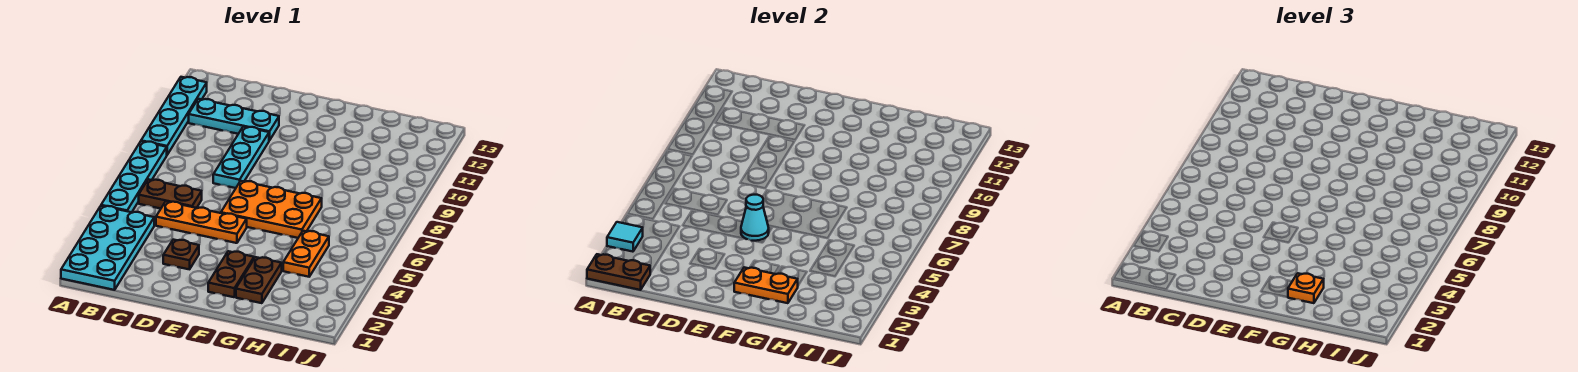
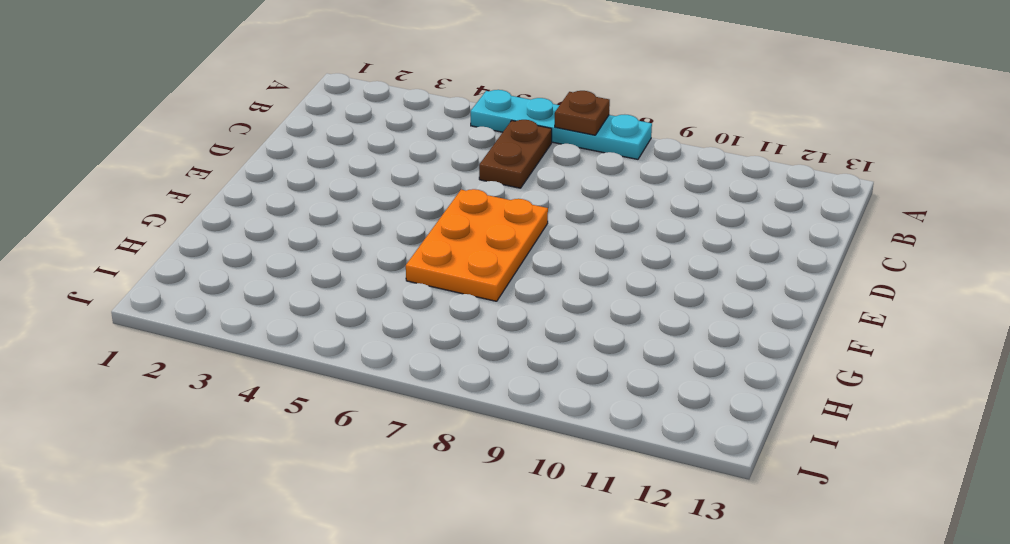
brown plate A7 level 2 -> brown plate D3 level 1
none -> cyan plate A1:B4 level 1
none -> cyan plate A9:A12 level 1
none -> cyan plate B11:D11 level 1

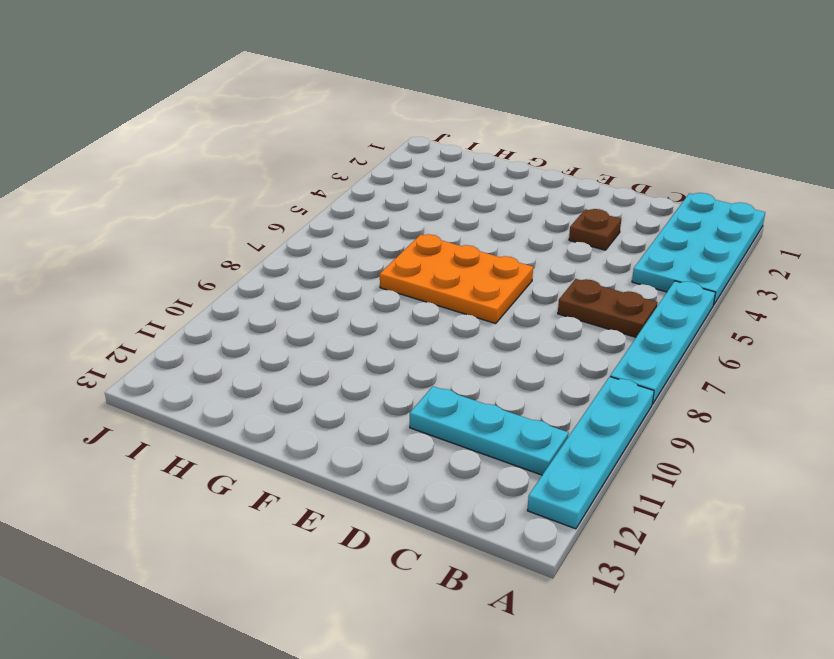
none -> orange plate C5:E5 level 1
none -> cyan plate D8:D10 level 1
none -> brown plate F2:F3 level 1

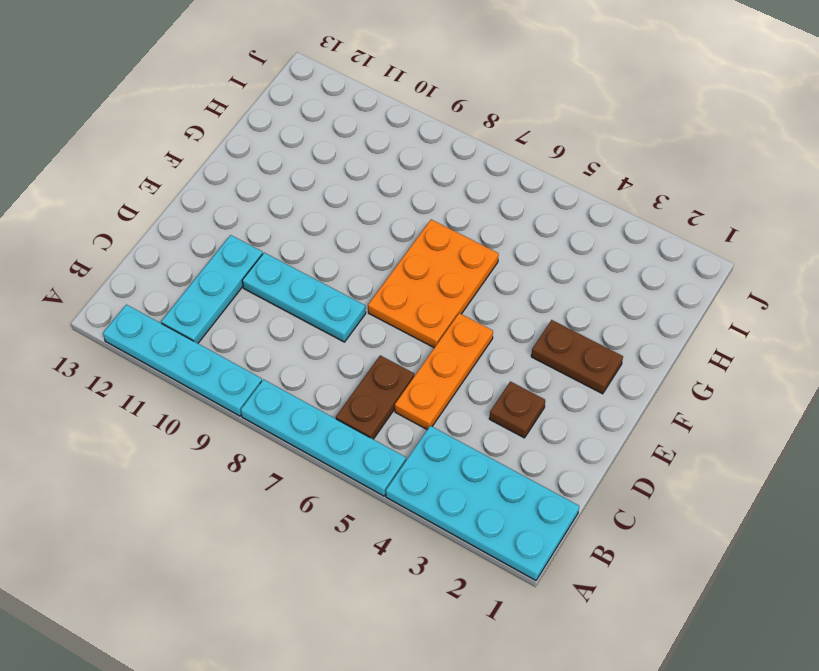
none -> brown plate G2:G3 level 1
none -> orange plate H4:H5 level 1
none -> brown plate A1:B1 level 2

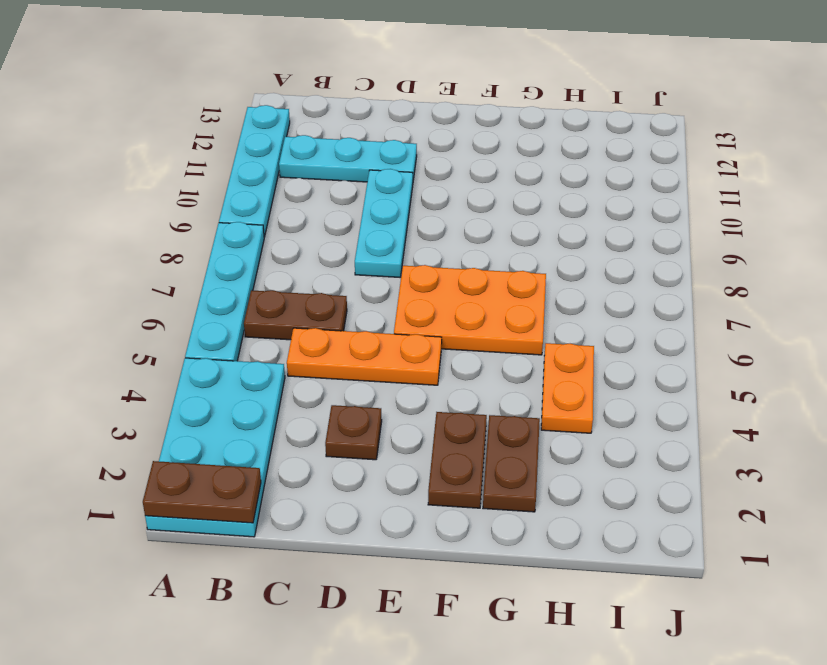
none -> cyan tile A3 level 2
none -> cyan cone E5 level 2
none -> orange plate F2:G2 level 2

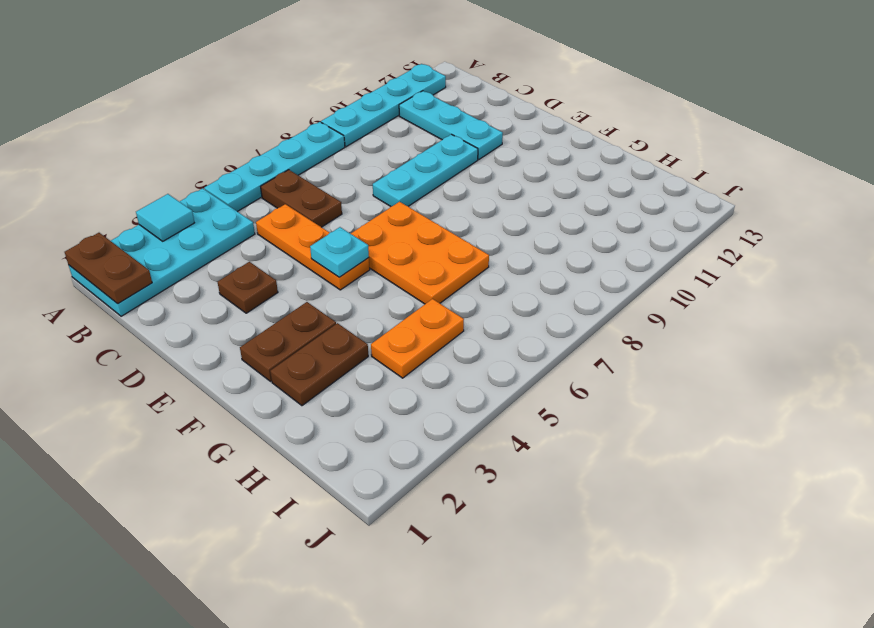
cyan plate E5 level 2 -> cyan cone E5 level 2
none -> orange plate F2:G2 level 2
none -> orange plate G2 level 3

